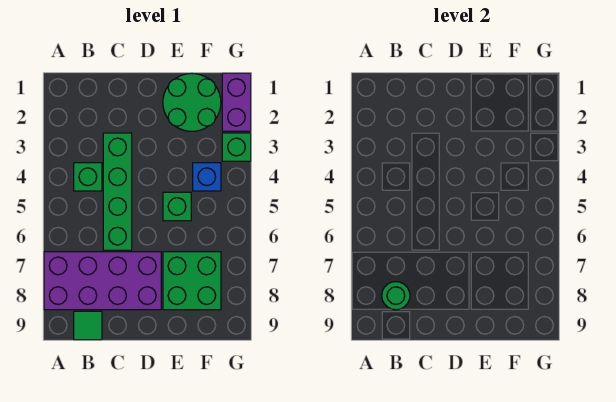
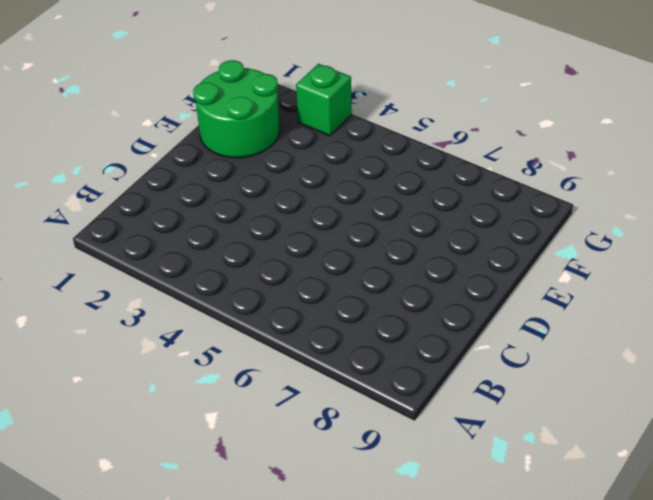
none -> purple brick A7:D8 level 1
none -> green brick B4 level 1

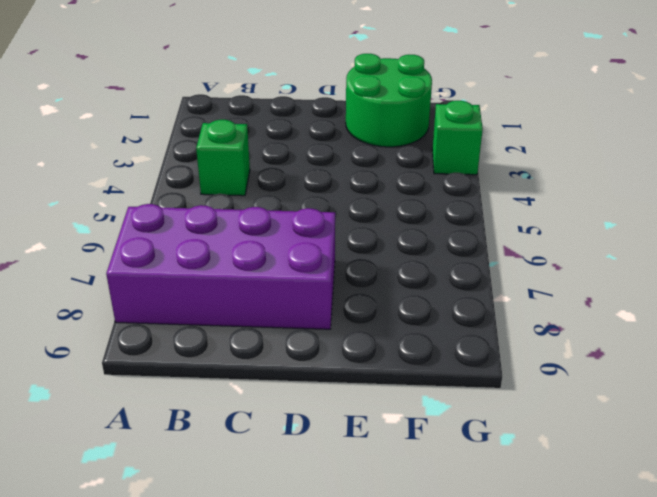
none -> green tile B9 level 1
none -> green brick C3:C6 level 1

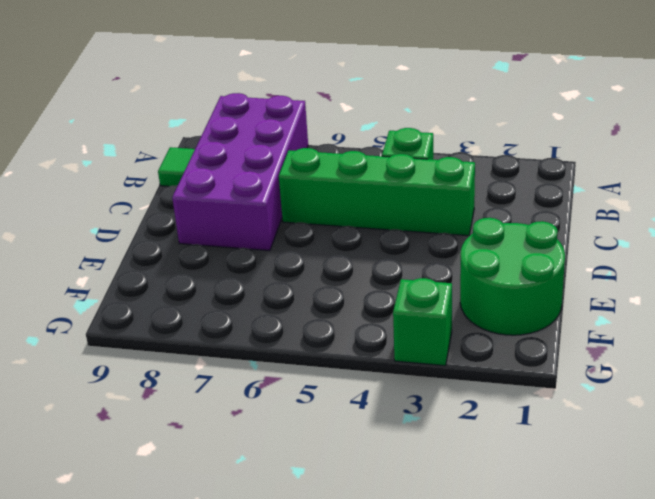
none -> green brick E5 level 1
none -> green brick E7:F8 level 1

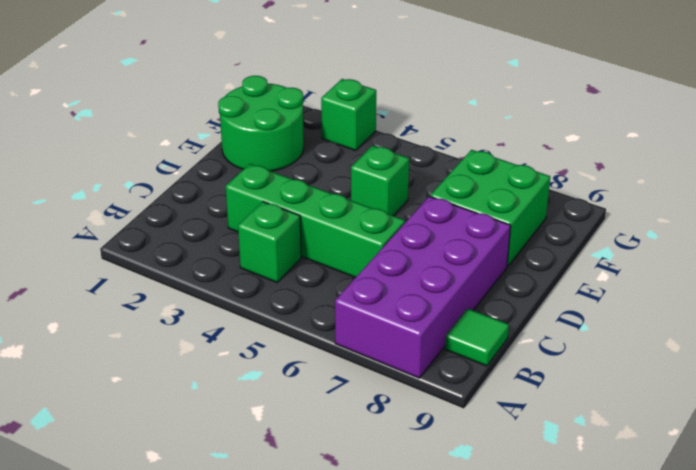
none -> blue brick F4 level 1
none -> purple brick G1:G2 level 1

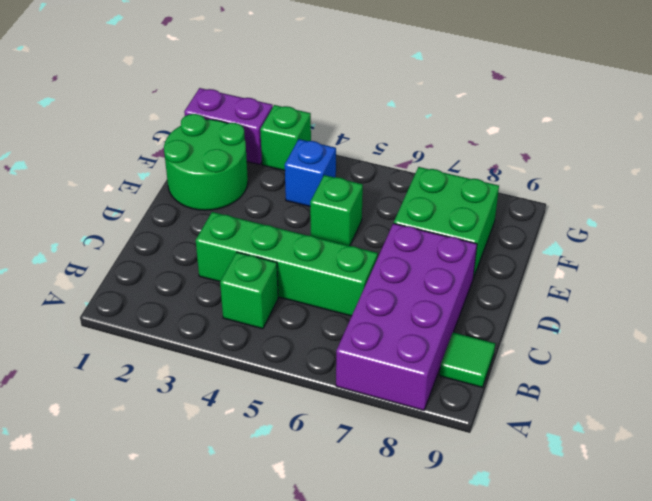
none -> green round brick B8 level 2

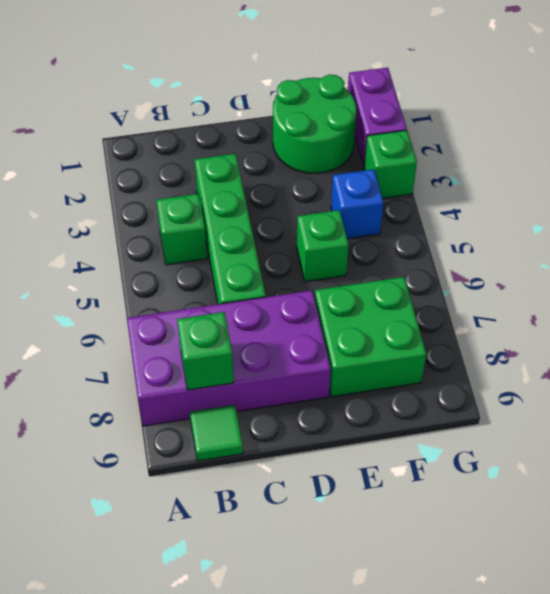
green brick B8 level 2 -> green round brick B8 level 2

